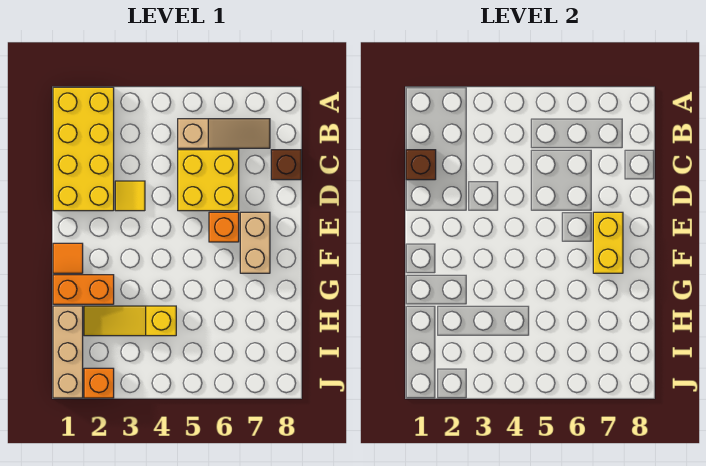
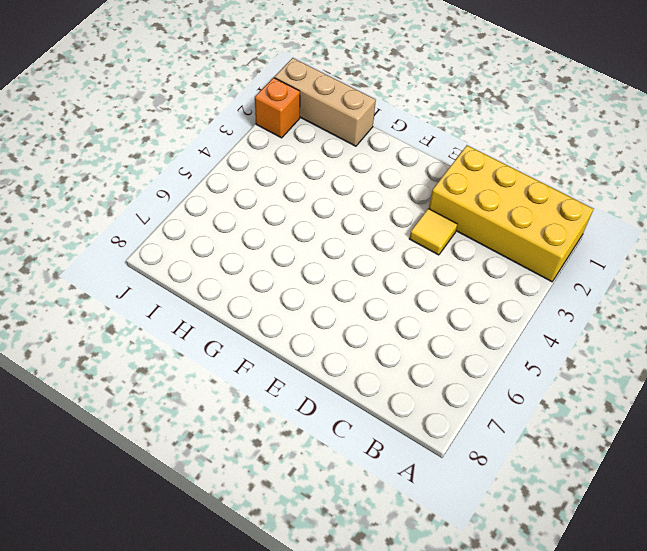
none -> tan slope B5:B7 level 1 top 5
none -> yellow brick C5:D6 level 1
none -> brown brick C8 level 1

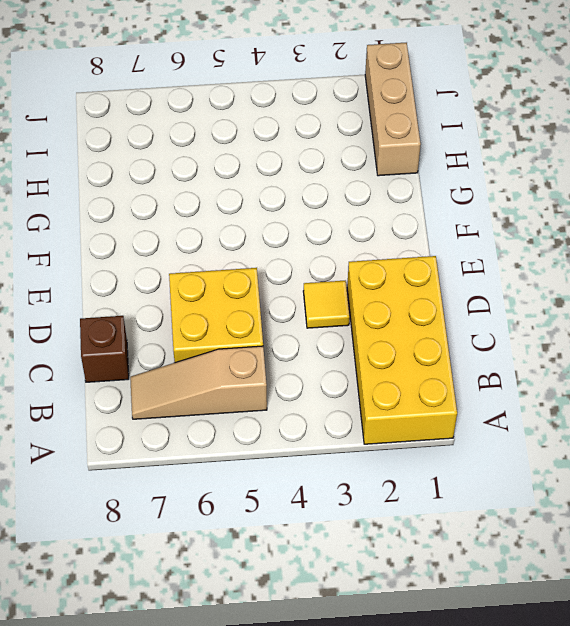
none -> orange brick E6 level 1
none -> tan brick E7:F7 level 1
none -> orange tile F1 level 1

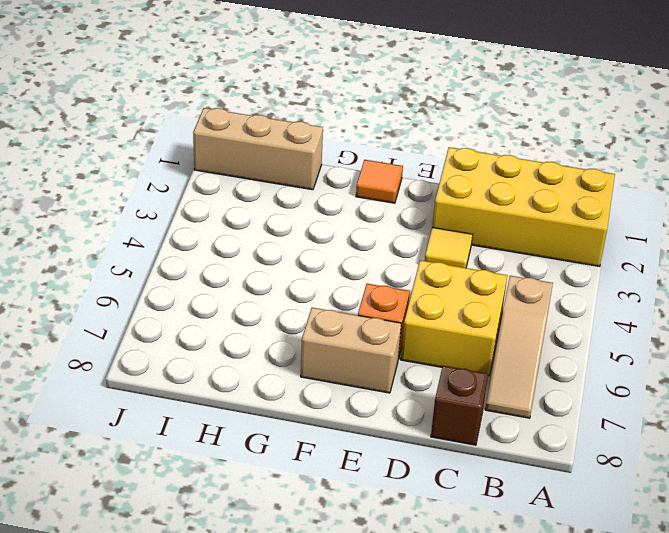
none -> orange brick G1:G2 level 1
none -> yellow slope H2:H4 level 1 top 4
none -> orange brick J2 level 1

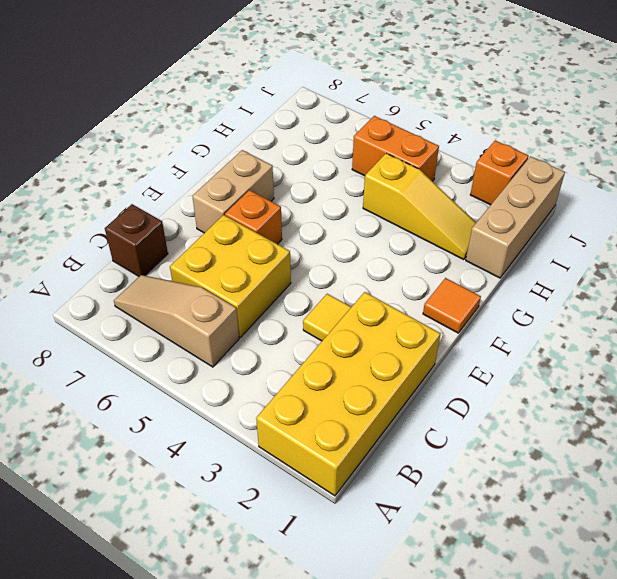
orange brick I4:I5 level 1 -> orange brick G1:G2 level 1
none -> brown brick C1 level 2
none -> yellow brick E7:F7 level 2

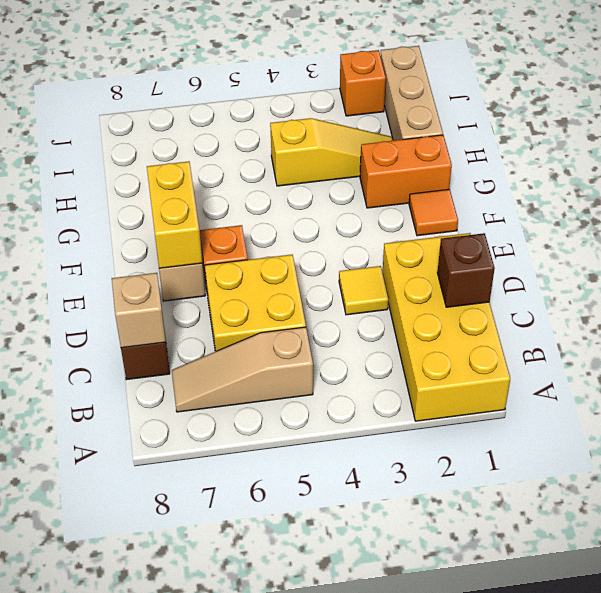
tan brick C8 level 2 -> none

